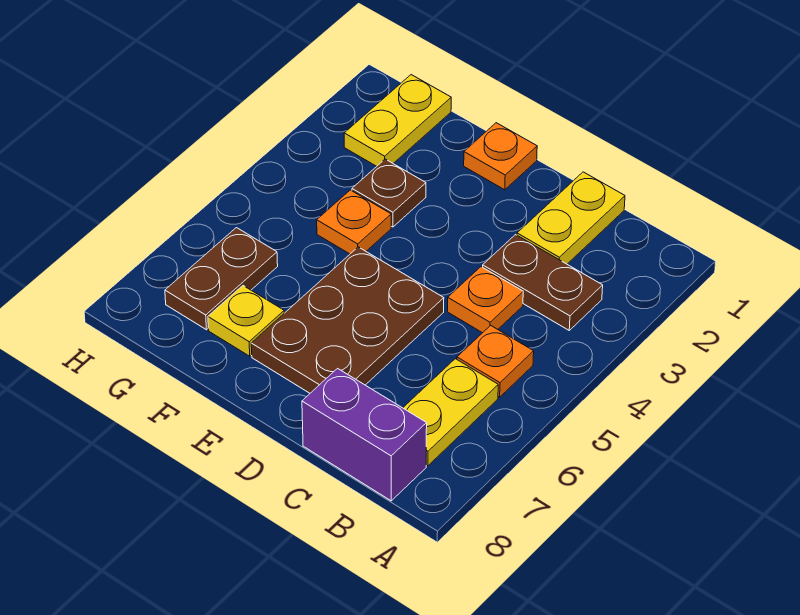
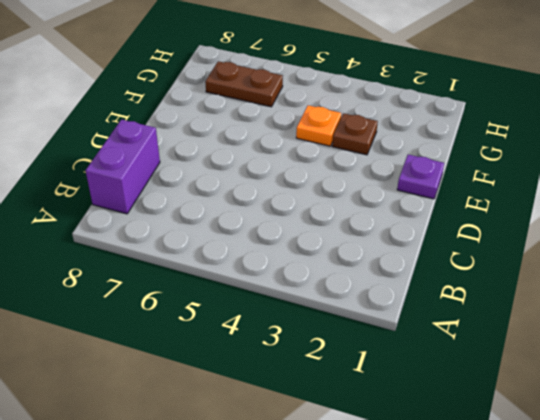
purple plate E1 level 1 -> orange plate E1 level 1
none -> brown plate B3:C3 level 1
none -> orange plate B5 level 1
none -> yellow plate B6:B7 level 1

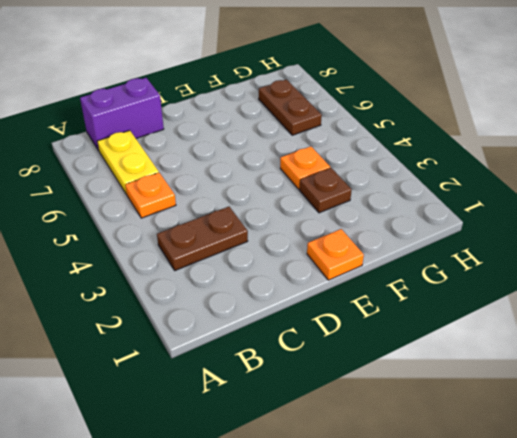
none -> yellow plate C1:C2 level 1
none -> orange plate C4 level 1
none -> brown plate D5:E7 level 1

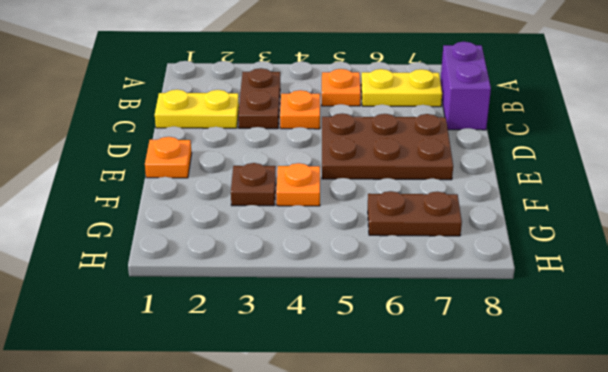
none -> yellow plate F7 level 1
none -> yellow plate G1:G2 level 1

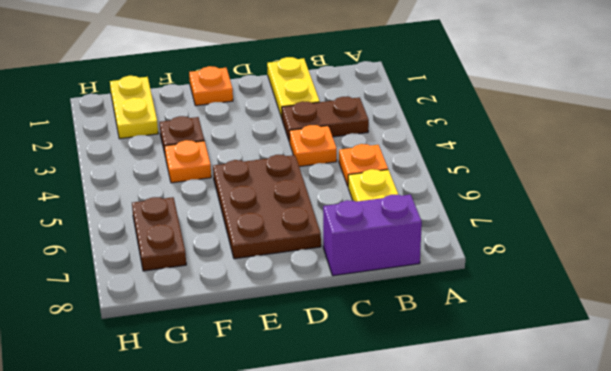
none -> yellow plate F7 level 1

